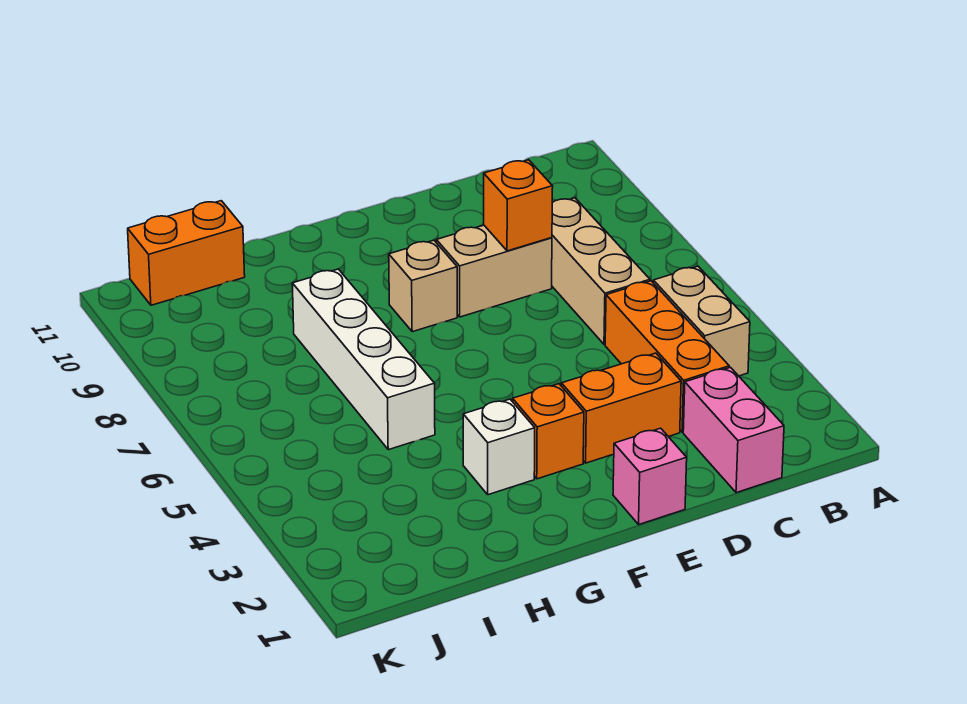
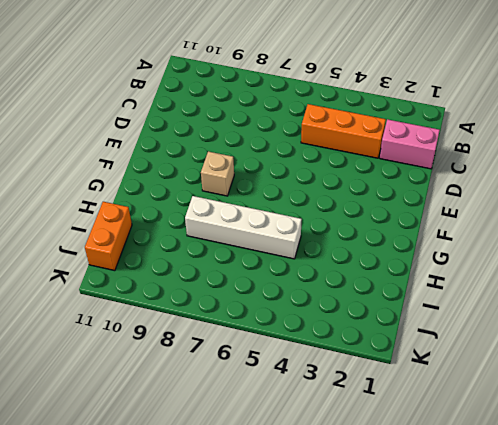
none -> tan brick B4:B5 level 1
none -> tan brick C6:C8 level 1
none -> orange brick D3:E3 level 1

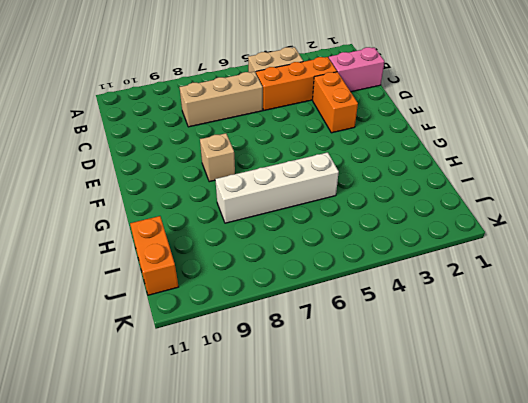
none -> tan brick D8:E8 level 1
none -> pink brick E1 level 1
none -> orange brick F3 level 1

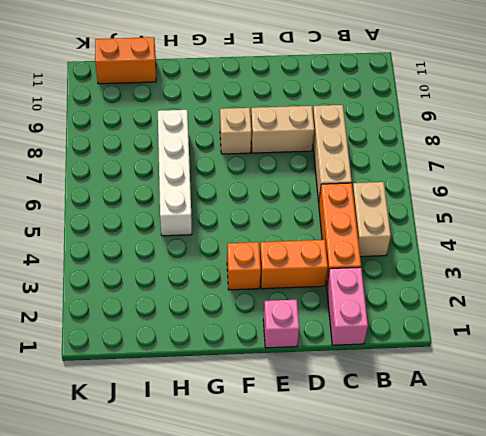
none -> white brick G3 level 1
none -> orange brick D8 level 2

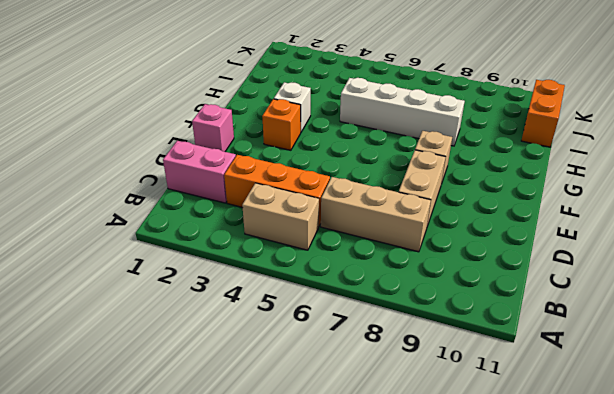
none -> orange brick D3:E3 level 1
none -> orange brick D8 level 2

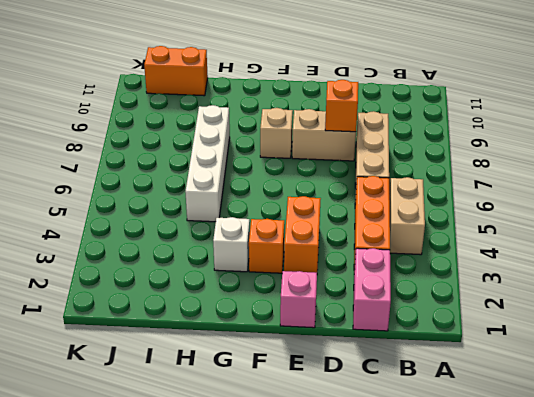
orange brick E3:E4 level 1 -> orange brick D3:E3 level 1

